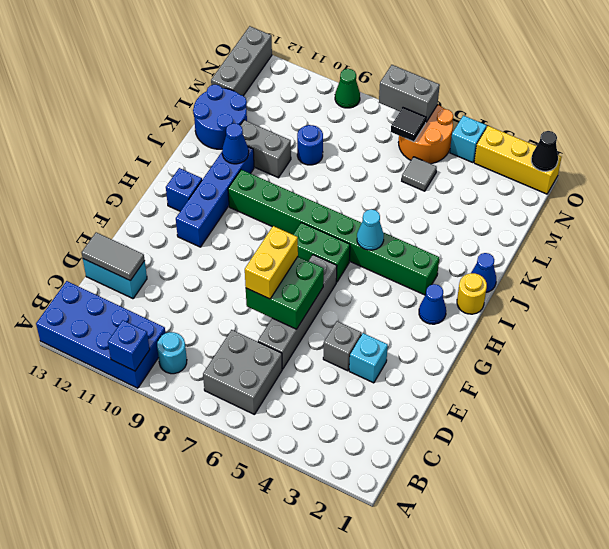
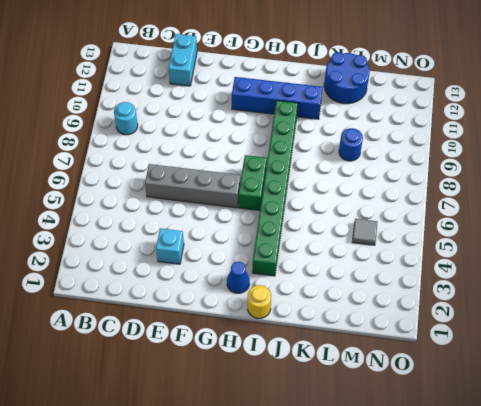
none -> blue brick A10:B13 level 1
none -> grey brick B6:C7 level 1
none -> grey brick E4 level 1
none -> blue brick H12 level 1

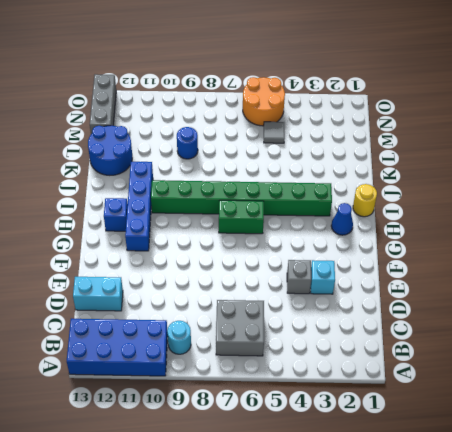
none -> grey brick D6:G6 level 1
none -> blue cone J1 level 1
none -> grey brick K10:K11 level 1
none -> yellow brick O1:O3 level 1

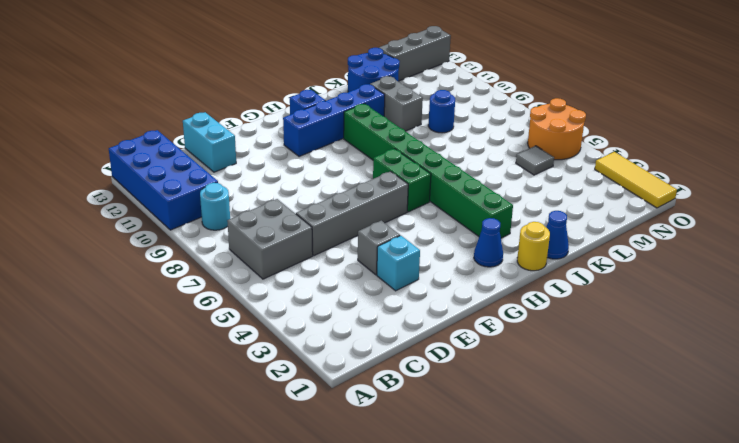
yellow tile O1:O3 level 1 -> yellow brick O1:O3 level 1
none -> cyan brick O4 level 1
none -> green cone O9 level 1
none -> blue brick A10 level 2
none -> grey tile D12:D13 level 2

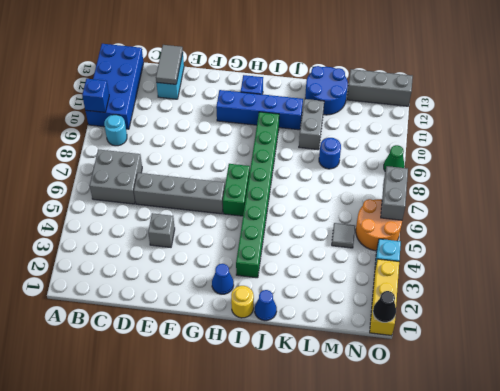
none -> cyan brick E3 level 1
none -> green brick E6:F7 level 2
none -> cyan cone I5 level 2
none -> blue cone J11 level 2

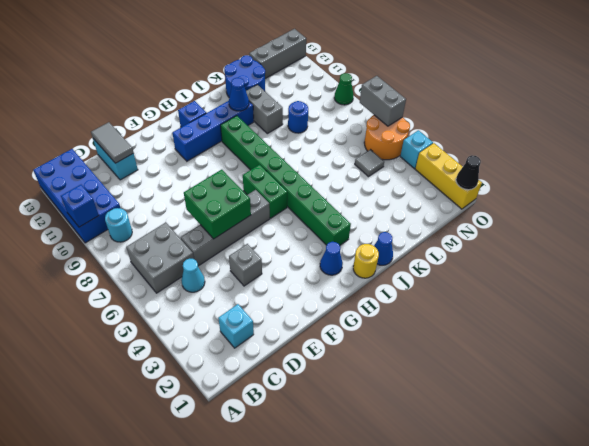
cyan brick C2 level 1 -> cyan brick E3 level 1
cyan cone C5 level 1 -> cyan cone I5 level 2
none -> black tile N6 level 2
none -> yellow brick E7:F7 level 3

